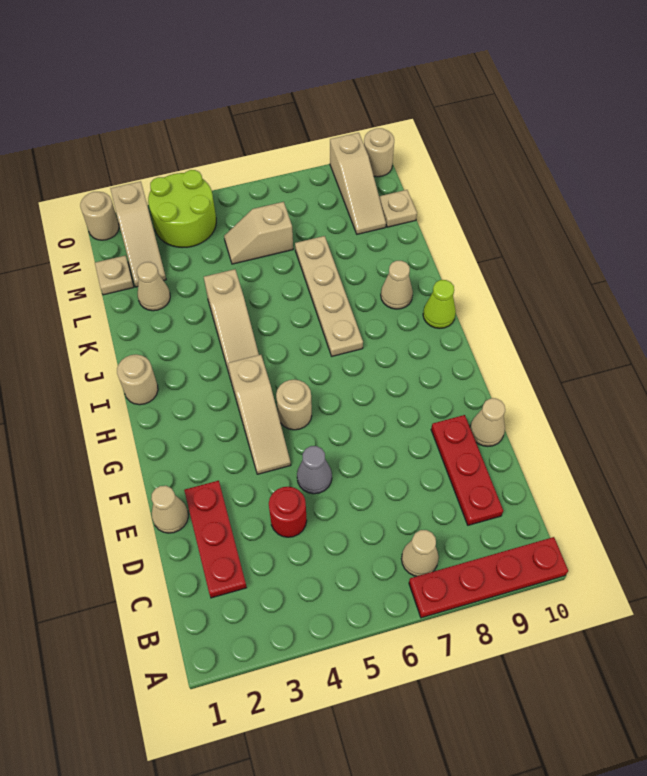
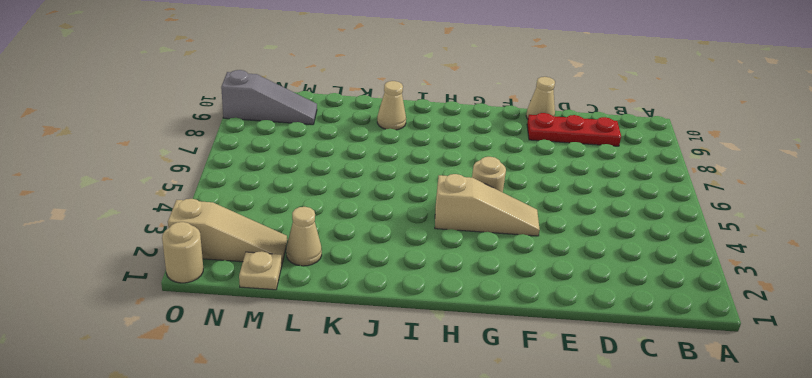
grey slope M9:O9 level 1 top O -> tan slope M9:O9 level 1 top O
none -> red plate A7:A10 level 1
none -> tan cone B7 level 1
none -> red plate C2:E2 level 1

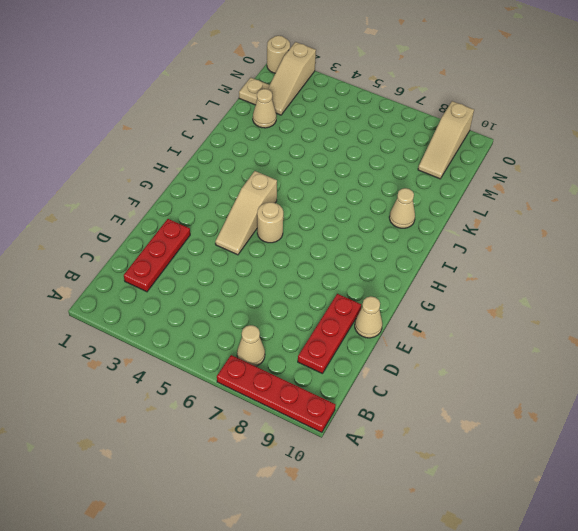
none -> red round brick D4 level 1
none -> tan cone E1 level 1
none -> grey cone E5 level 1

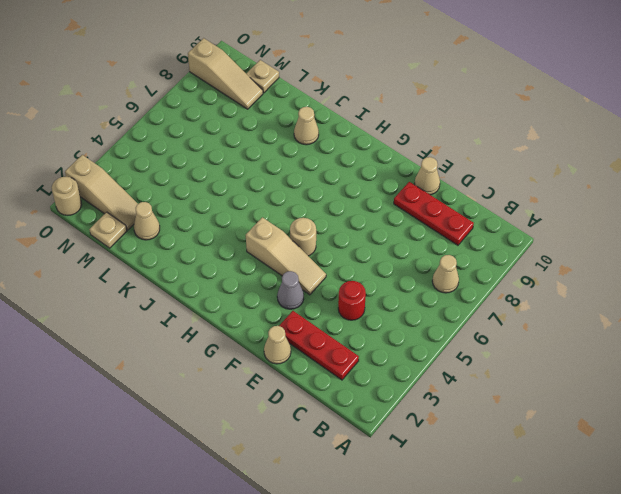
grey cone F3 level 1 -> grey cone E5 level 1
none -> red plate A7:A10 level 1
none -> tan round brick I1 level 1
none -> tan slope I4:K4 level 1 top K

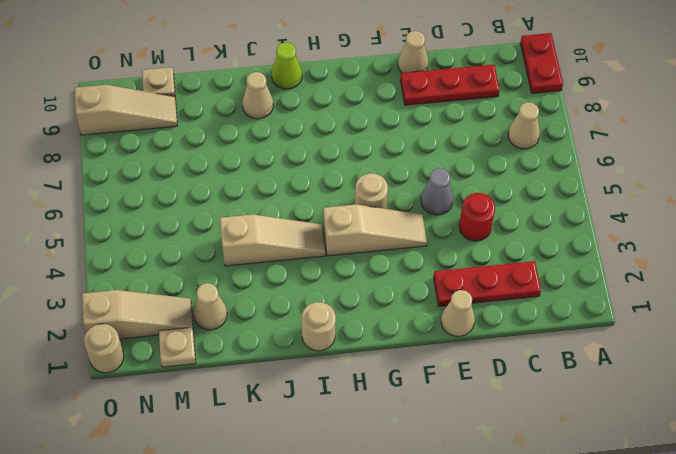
red plate A9:A10 level 1 -> red plate A7:A10 level 1
none -> tan plate I7:L7 level 1
none -> tan slope M5:M6 level 1 top 6
none -> lime round brick N3:O4 level 1

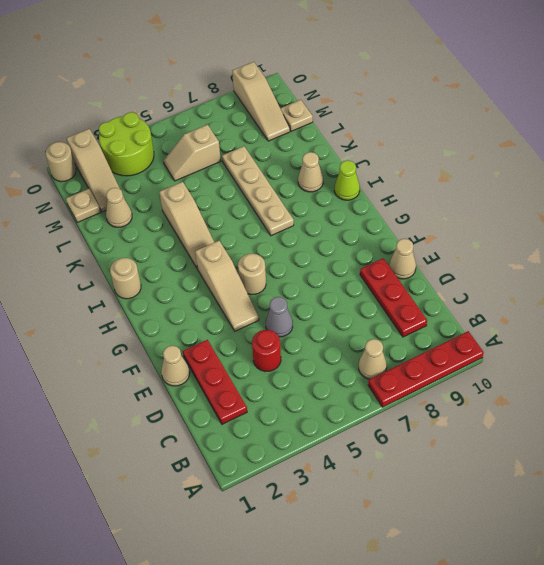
none -> tan round brick O10 level 1

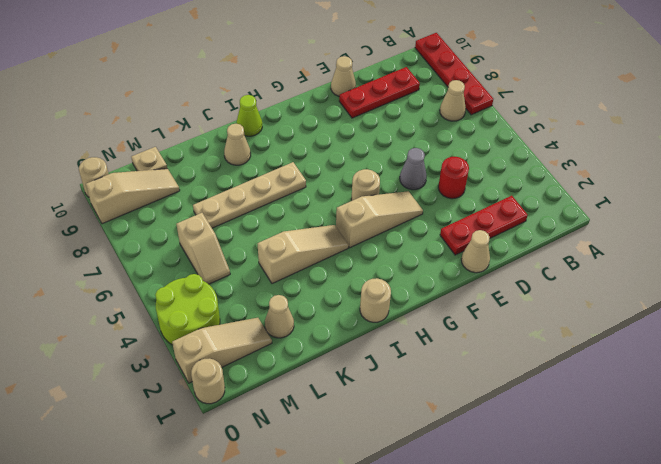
none -> tan plate M1 level 1

